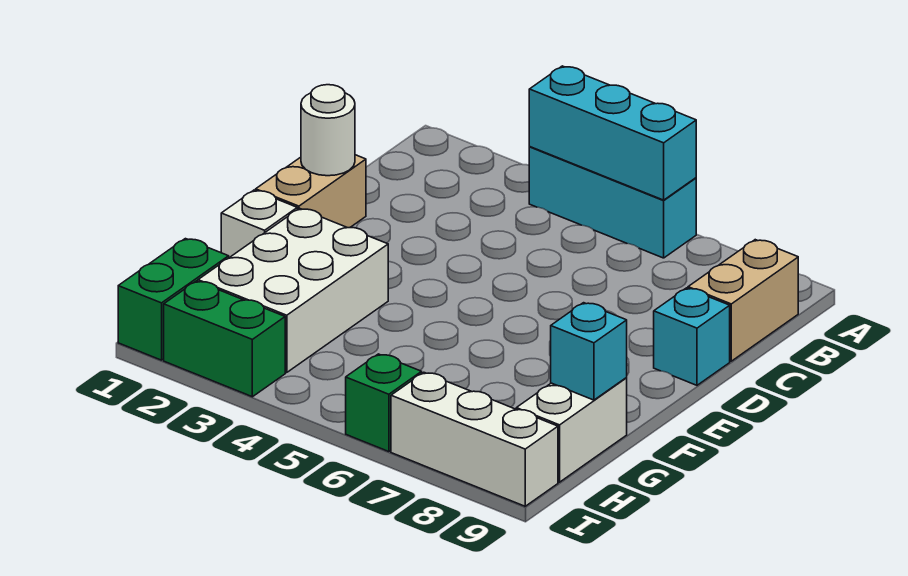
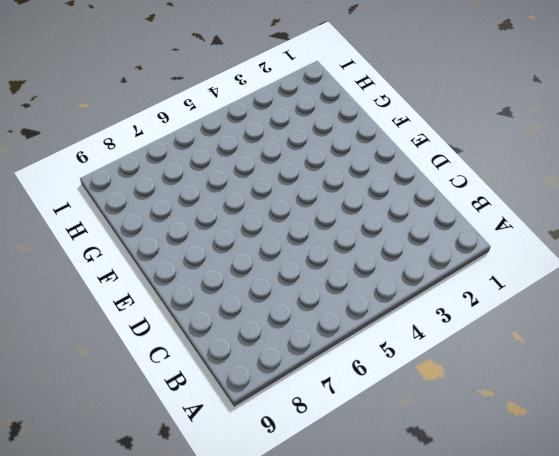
none -> cyan brick A4:A6 level 1
none -> tan brick B9:C9 level 1
none -> tan brick D1:E1 level 1

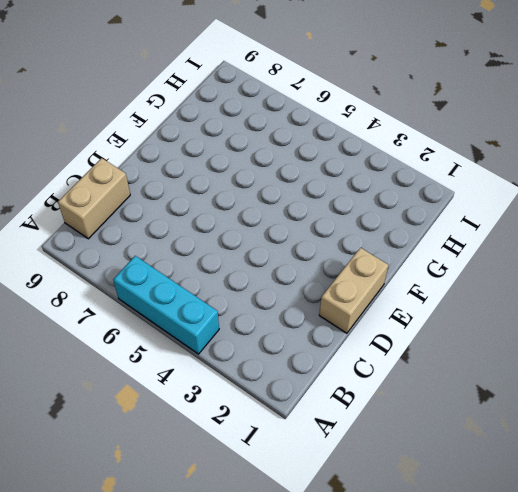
none -> cyan brick D9 level 1
none -> white brick F1 level 1
none -> white brick F2:H3 level 1

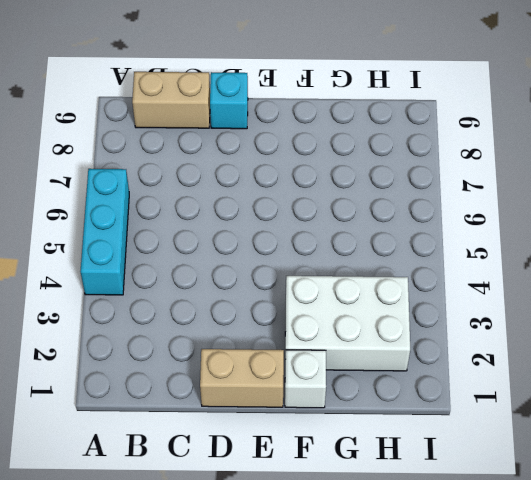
none -> white brick G9:H9 level 1
none -> green brick H1:I1 level 1
none -> green brick I2:I3 level 1

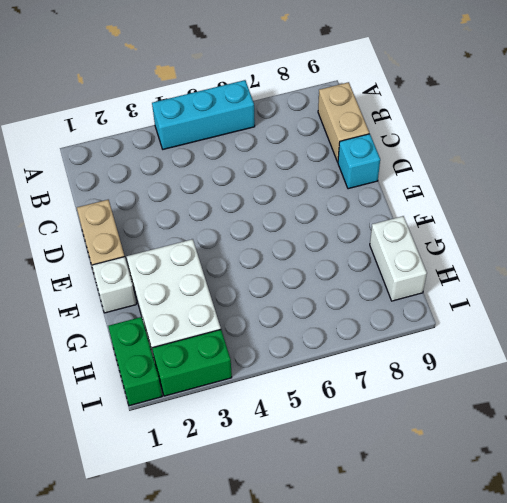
none -> green brick I6 level 1
none -> white brick I7:I9 level 1
none -> cyan brick A4:A6 level 2

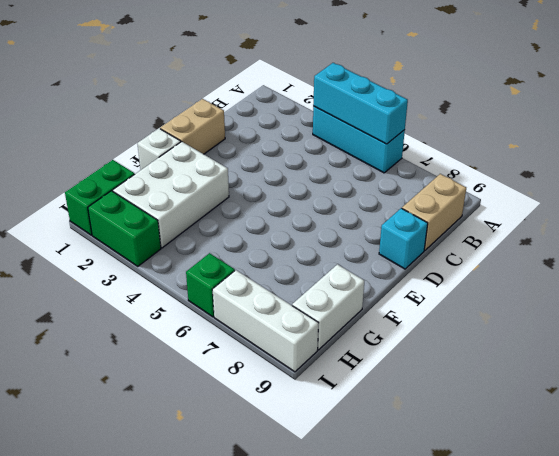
none -> white round brick D1 level 2
none -> cyan brick G9 level 2

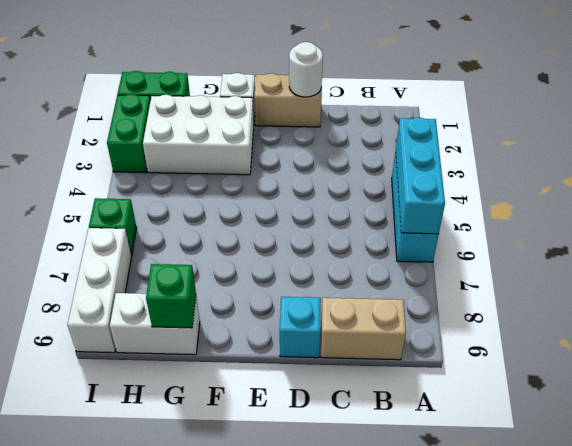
green brick G9 level 2 -> cyan brick G9 level 2

